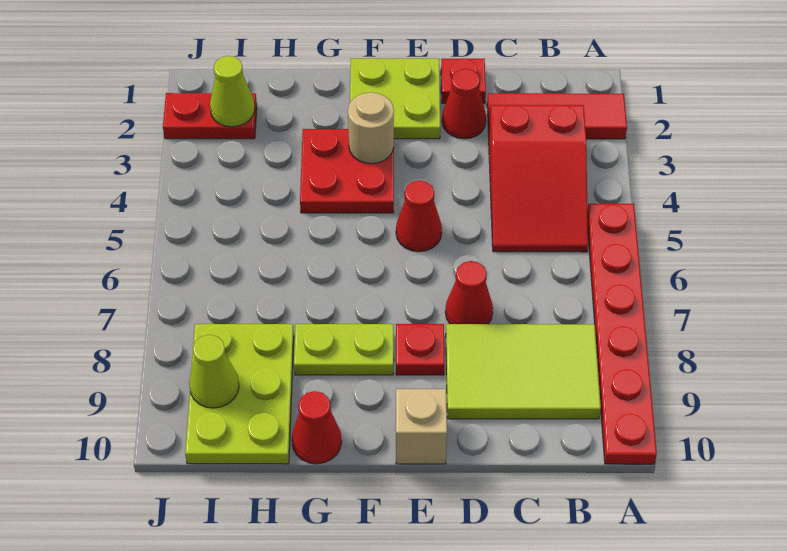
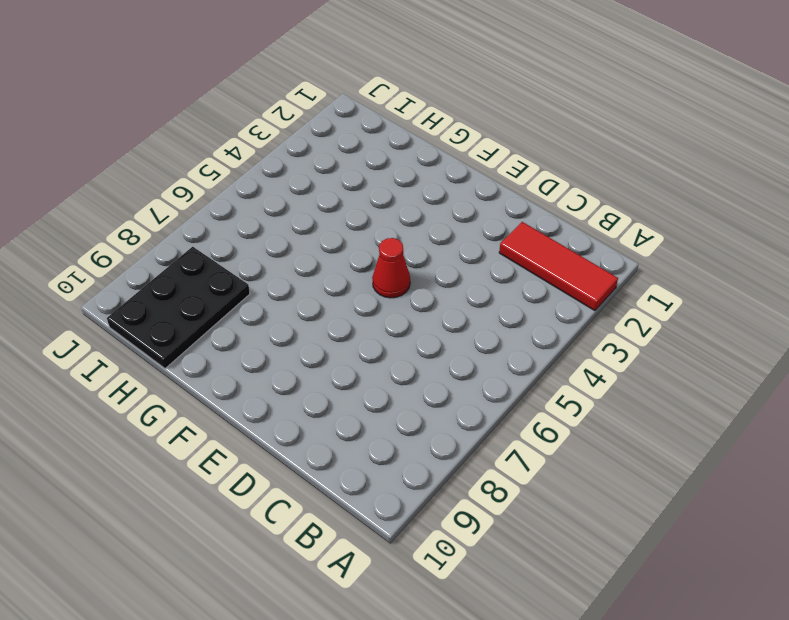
black plate H8:I10 level 1 -> lime plate H8:I10 level 1
none -> red plate A5:A10 level 1
none -> red slope B3:C5 level 1 top 3
none -> lime tile B8:D9 level 1

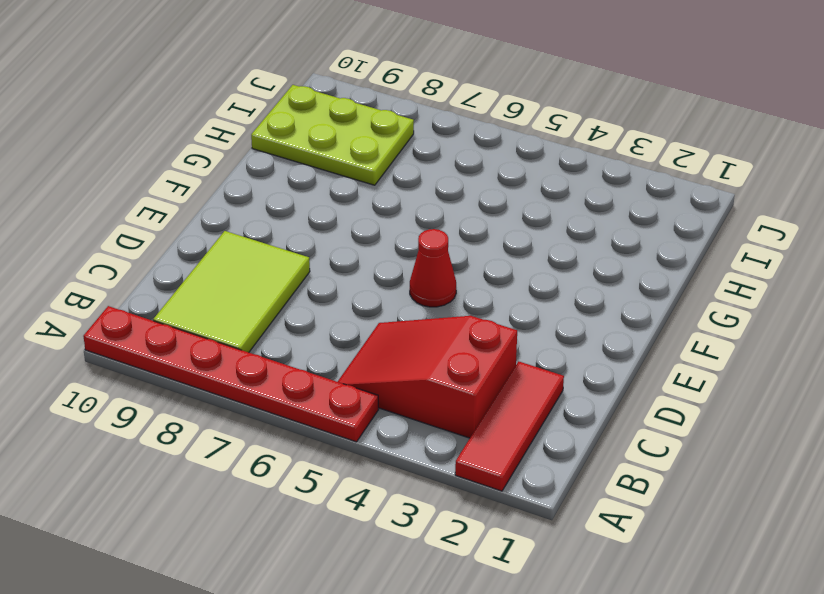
none -> red plate D1 level 1
none -> red cone D2 level 1
none -> red cone D7 level 1

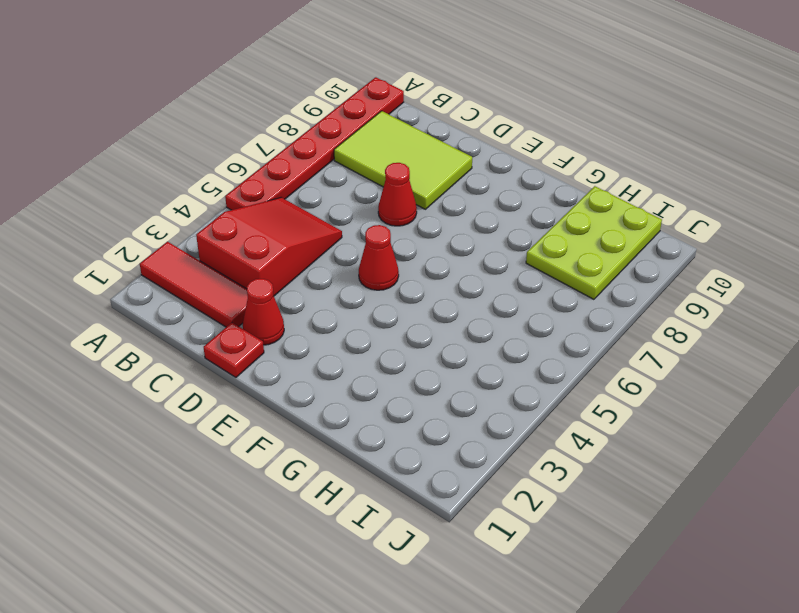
none -> lime plate E1:F2 level 1
none -> red plate E8 level 1
none -> tan brick E10 level 1

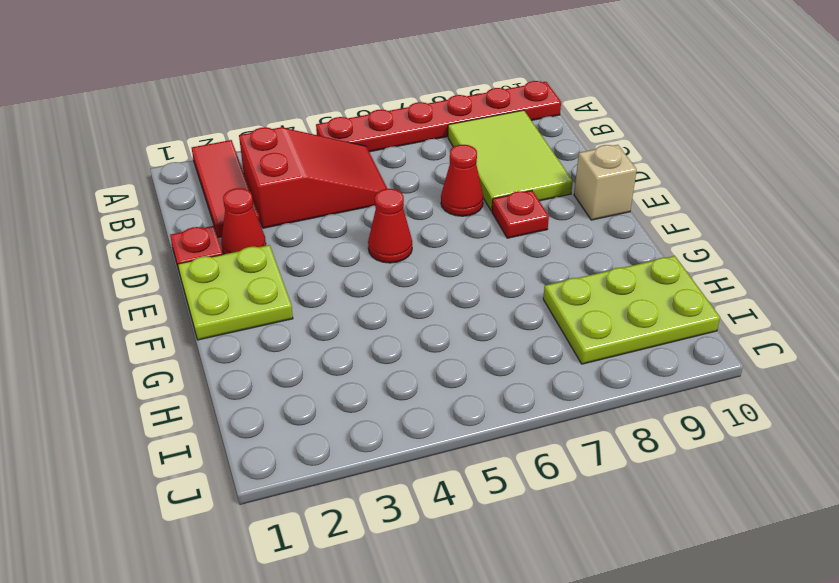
none -> red plate F3:G4 level 1
none -> lime plate F8:G8 level 1
none -> red cone G10 level 1

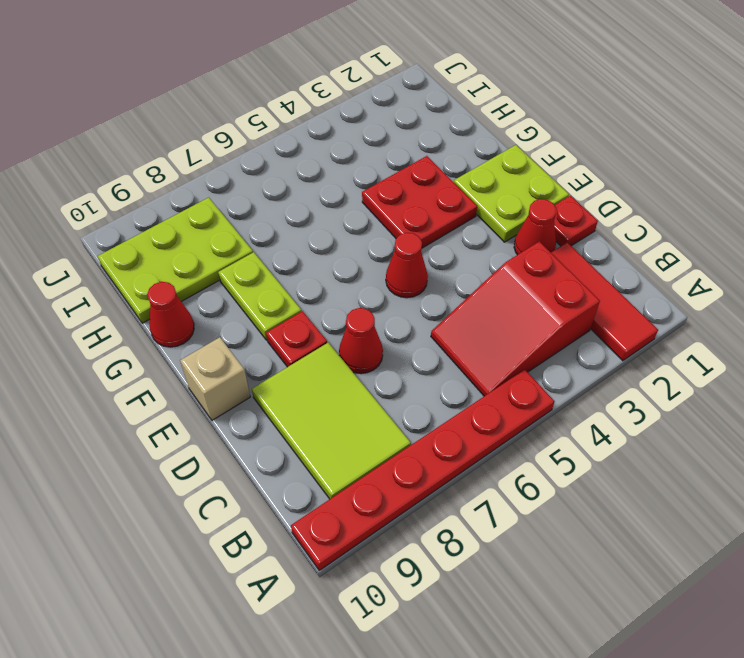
none -> red plate I2:J2 level 1
none -> tan round brick F3 level 2
none -> lime cone I2 level 2

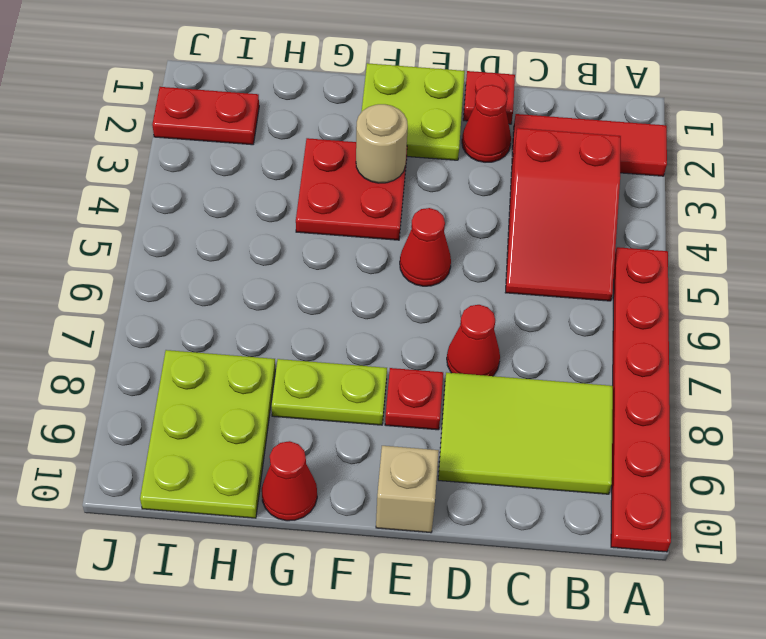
none -> lime cone I2 level 2
none -> lime cone I9 level 2

